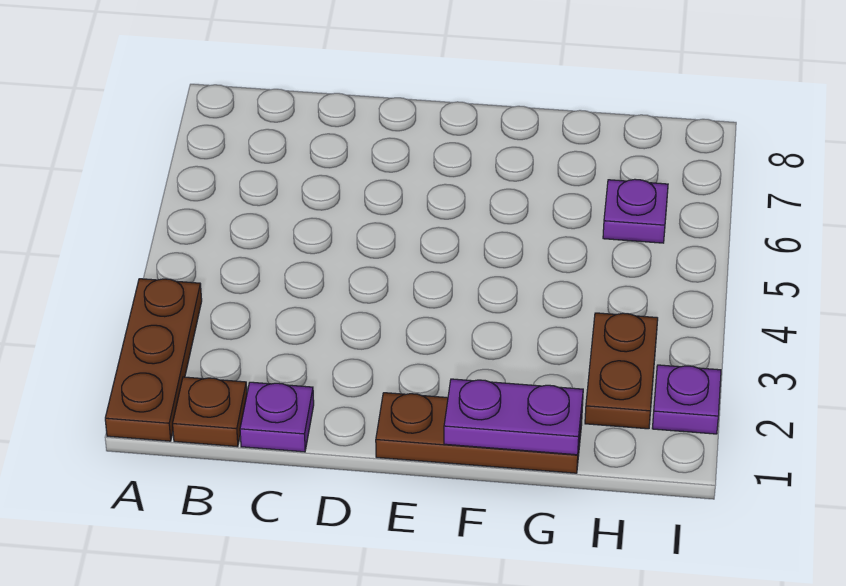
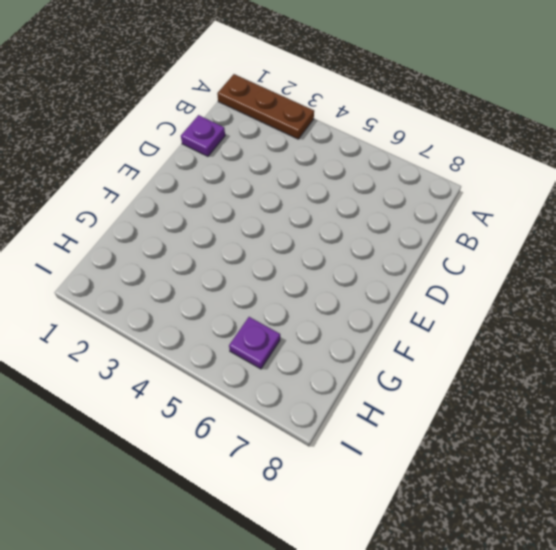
none -> brown plate B1 level 1
none -> brown plate E1:G1 level 1

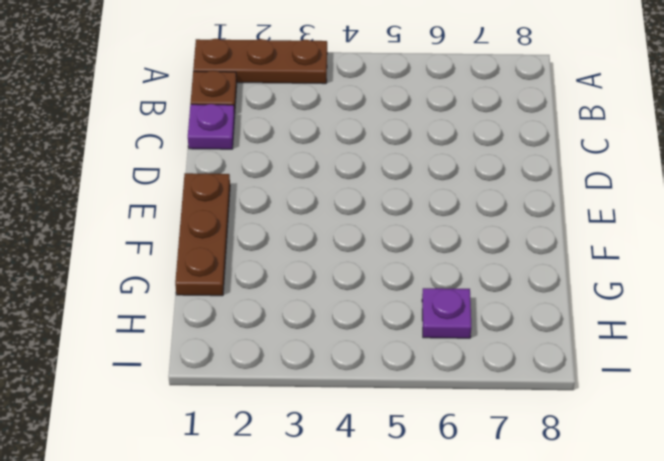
none -> brown plate H2:H3 level 1
none -> purple plate I2 level 1

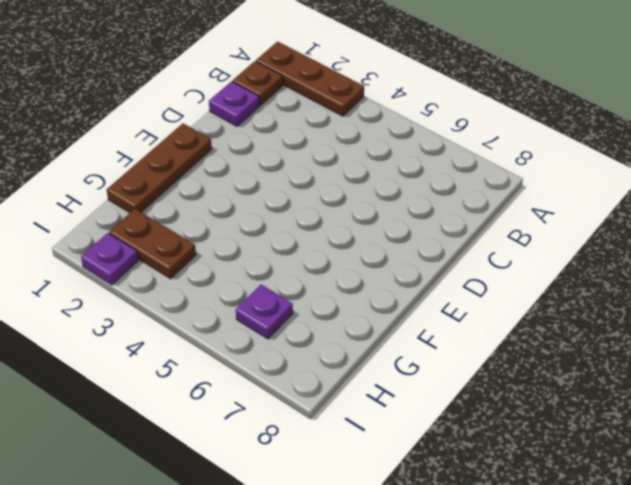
none -> purple plate F1:G1 level 2

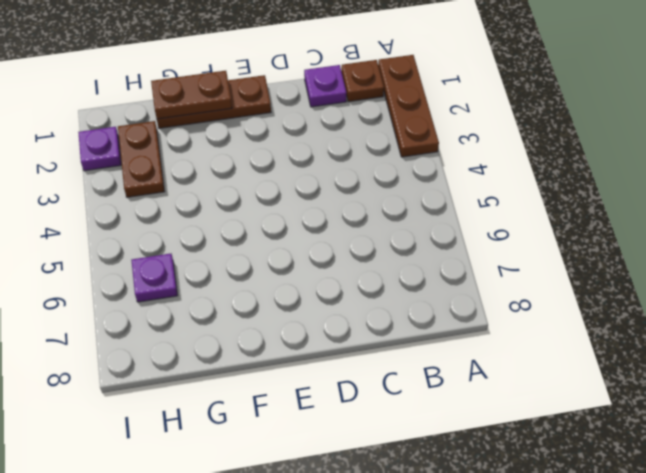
brown plate F1:G1 level 2 -> purple plate F1:G1 level 2

